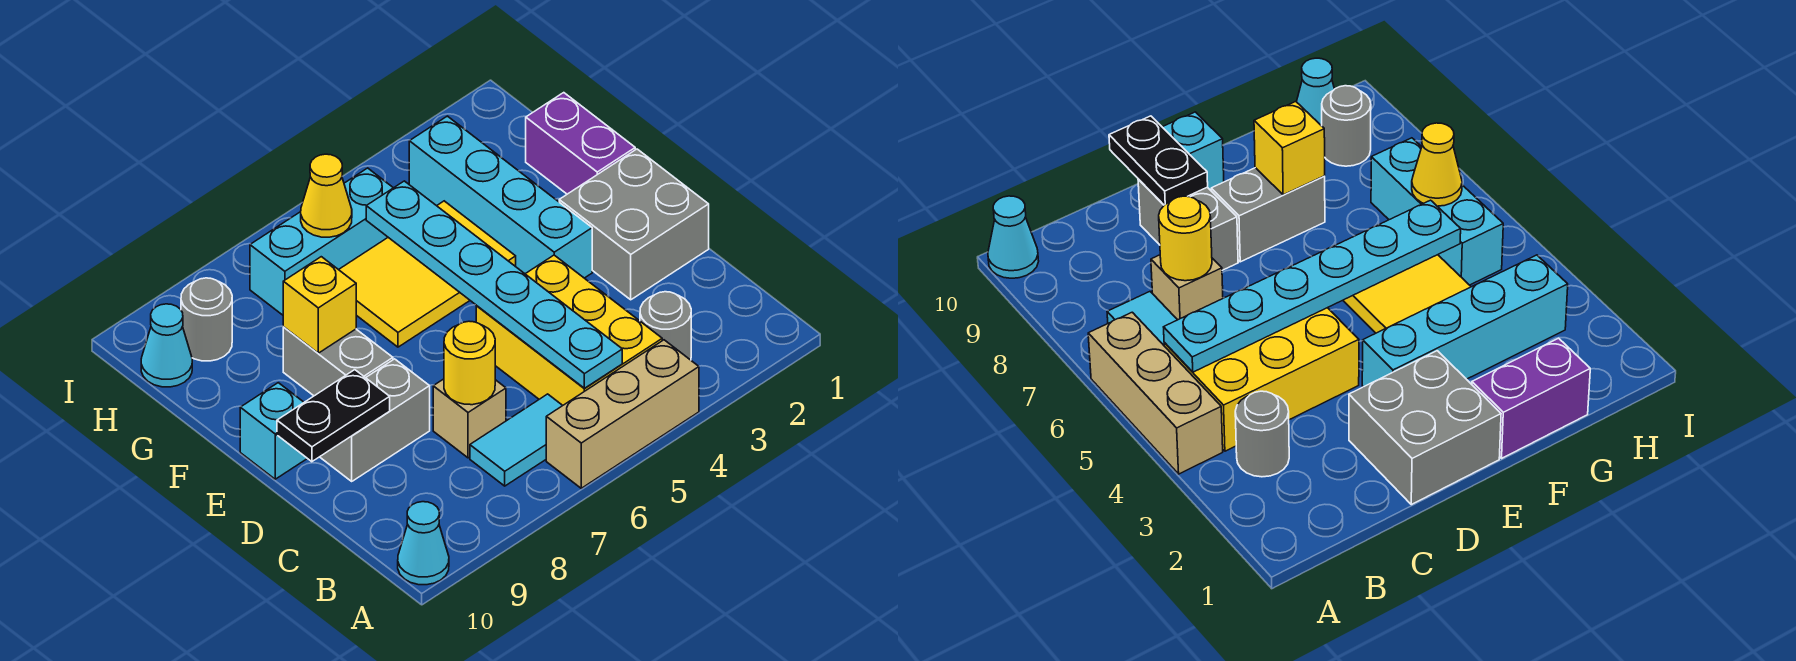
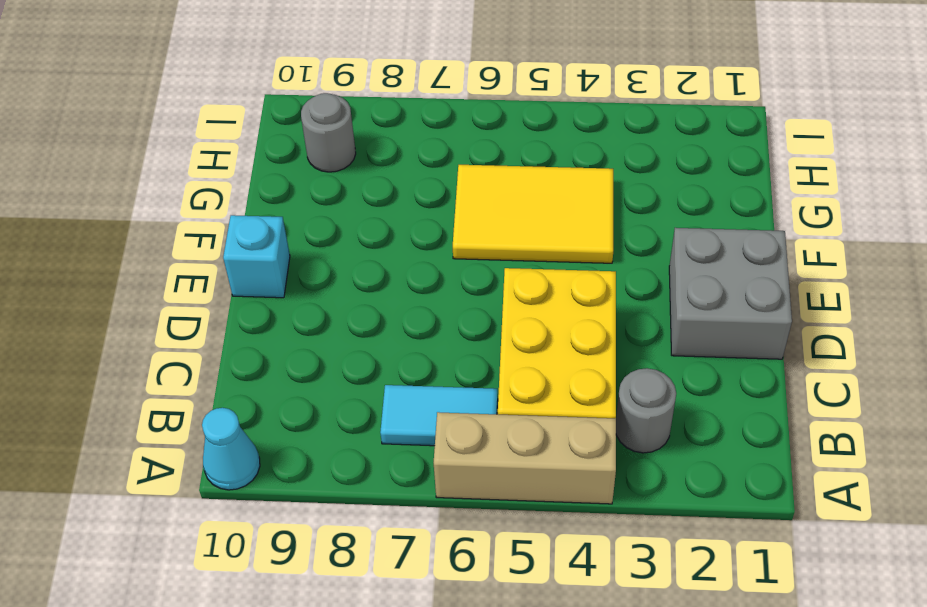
none -> tan brick C7 level 1
none -> grey brick D8:D9 level 1
none -> cyan brick E3:H3 level 1

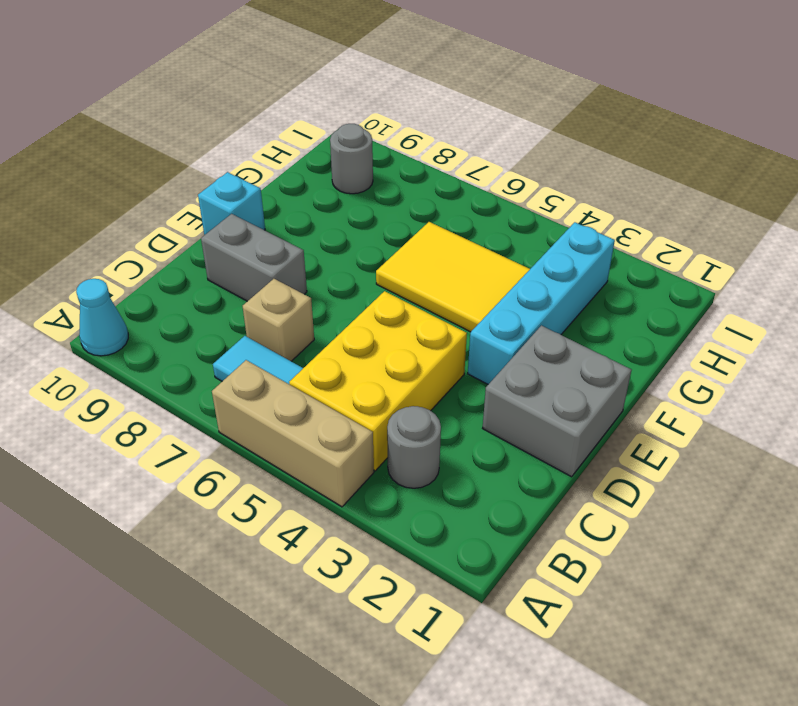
none -> grey brick E8:F8 level 1
none -> purple brick F1:G1 level 1
none -> cyan brick H5:H7 level 1

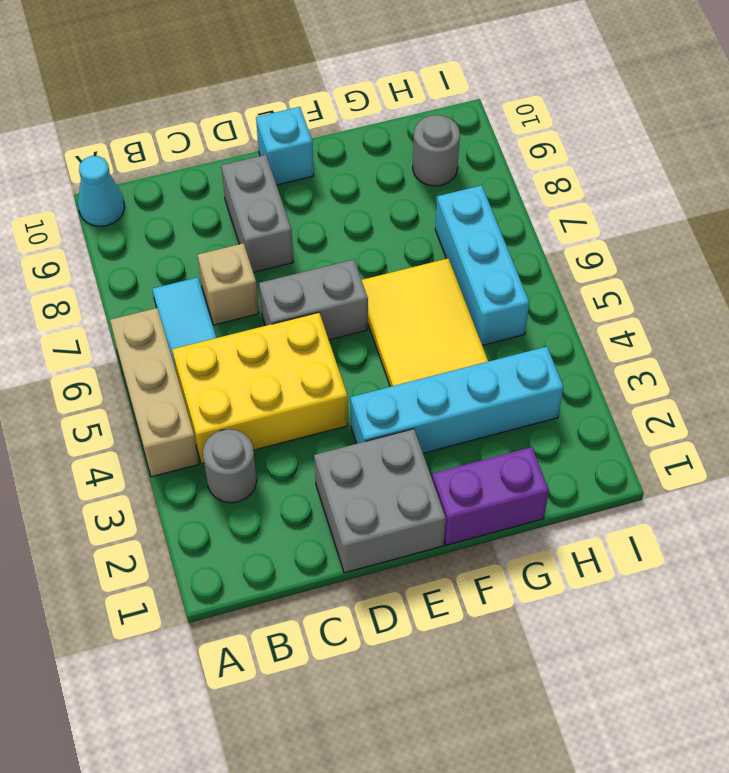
grey brick D6:E6 level 1 -> grey brick E8:F8 level 1
none -> cyan cone H10 level 1
none -> cyan plate B5:G5 level 2
none -> yellow round brick C7 level 2

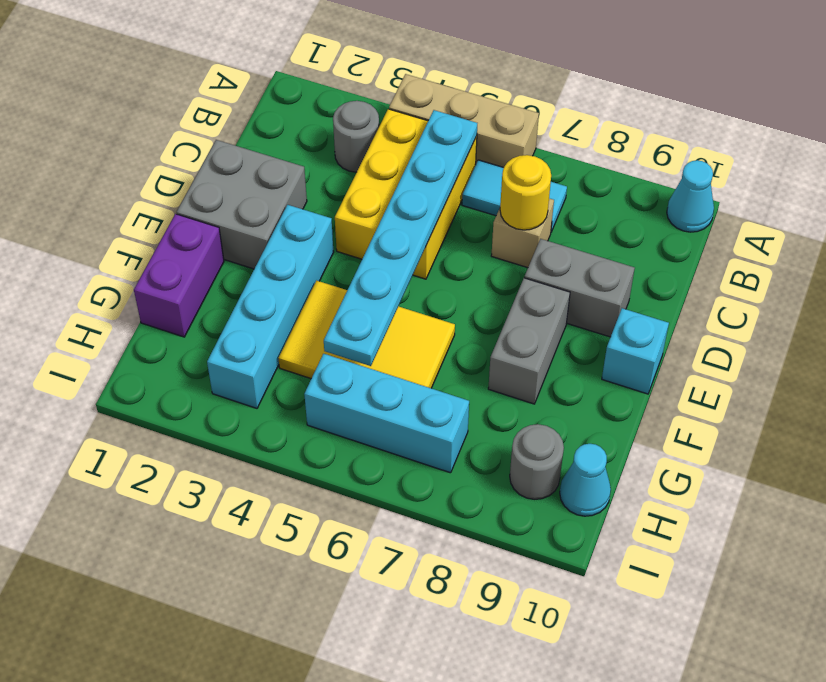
none -> black plate D9:D10 level 2
none -> yellow brick F8 level 2
none -> yellow cone H6 level 2

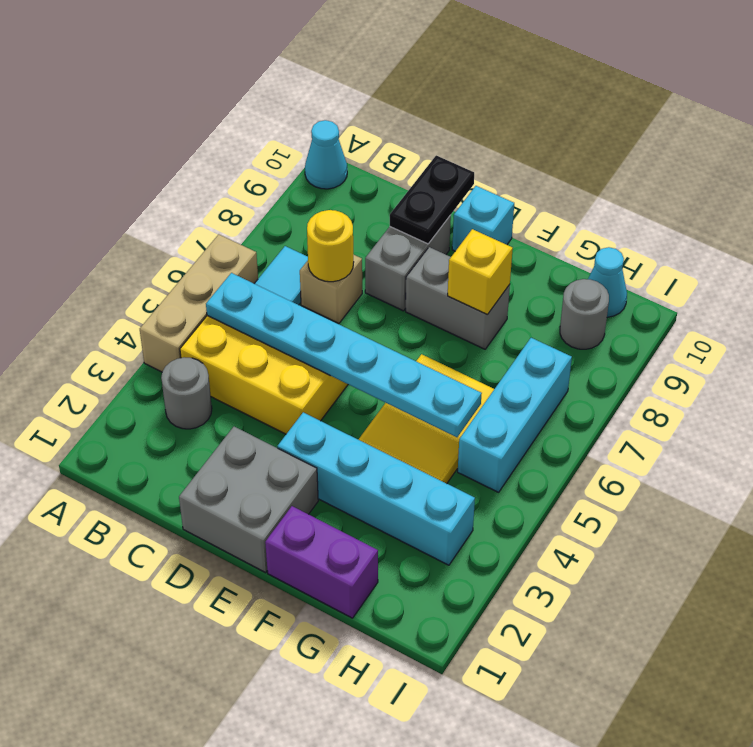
none -> yellow cone H6 level 2

